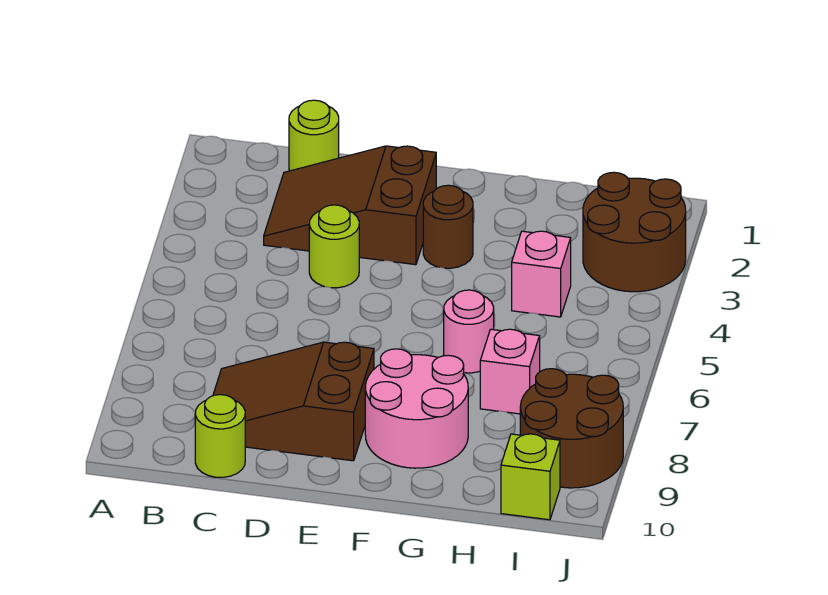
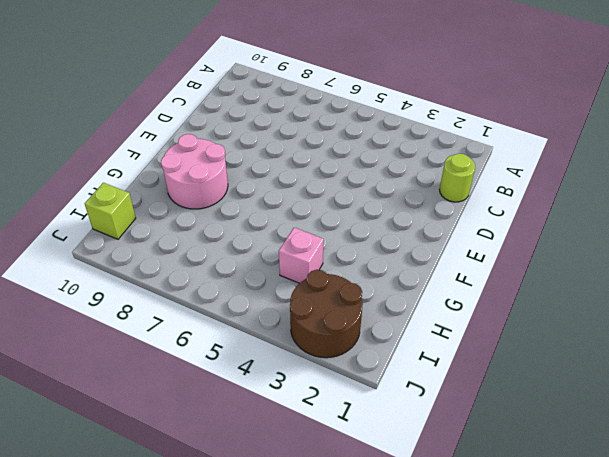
none -> brown slope C2:E3 level 1 top E
none -> brown slope C8:E9 level 1 top E
none -> lime round brick C10 level 1

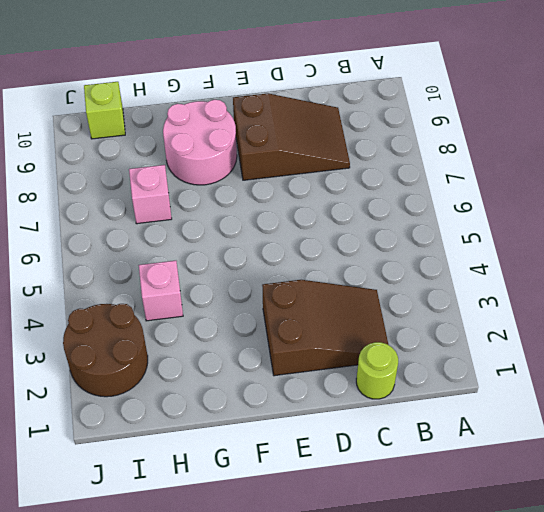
none -> lime round brick C10 level 1
none -> lime round brick D4 level 1
none -> brown round brick F3 level 1

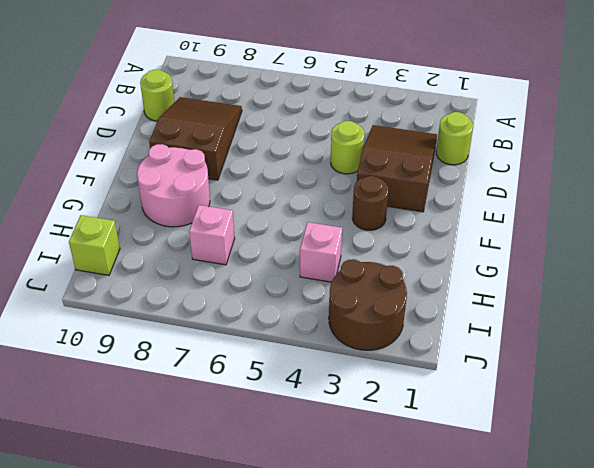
none -> pink round brick G6 level 1
none -> brown round brick I8:J9 level 1

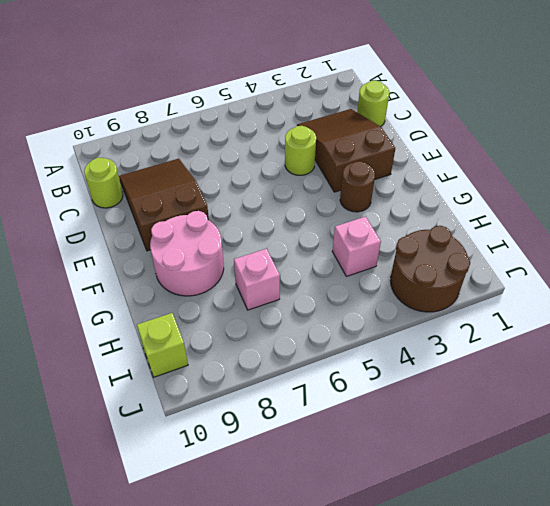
none -> pink round brick G6 level 1
none -> brown round brick I8:J9 level 1

